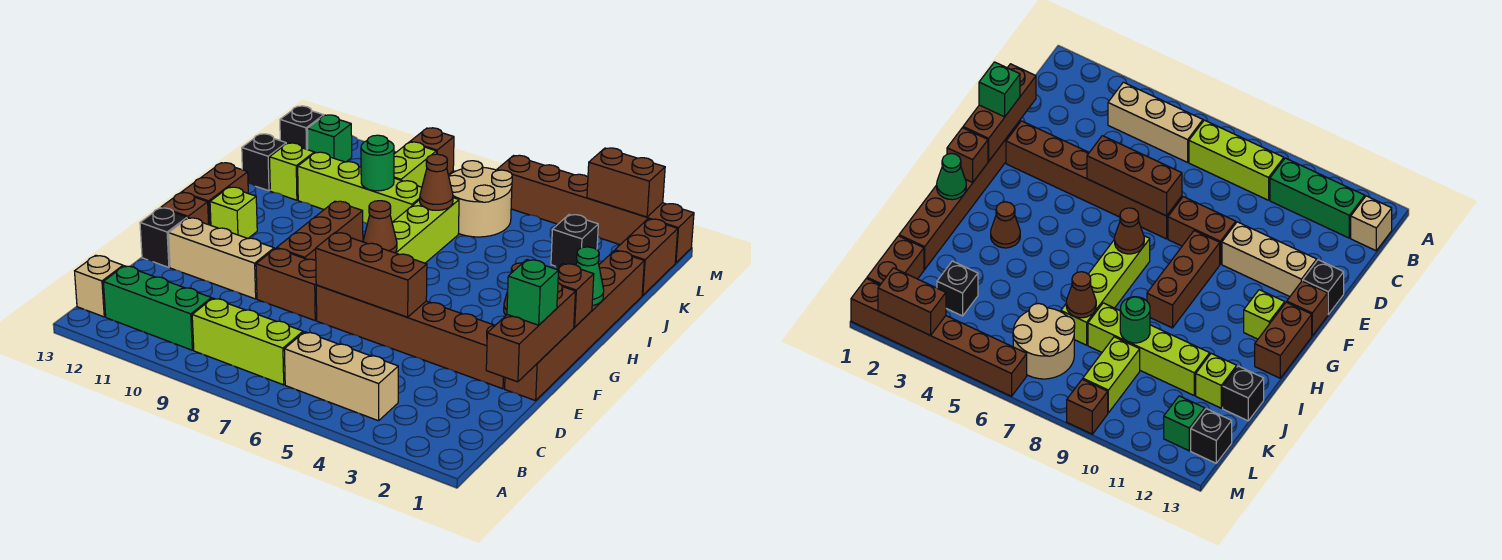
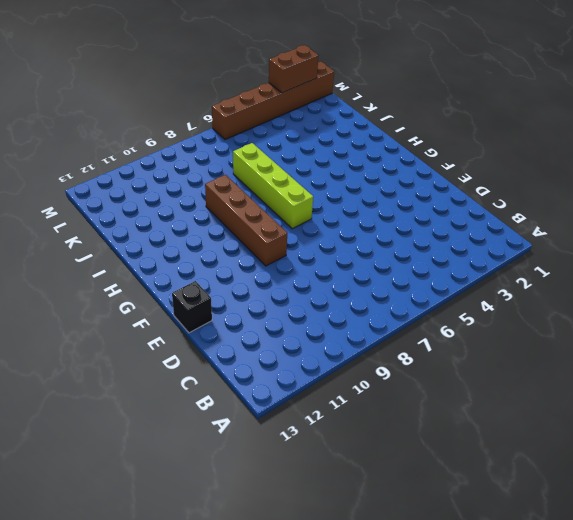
brown brick F9:I9 level 1 -> brown brick F9:H9 level 1
none -> tan brick B4:B6 level 1
none -> lime brick B7:B9 level 1
none -> green brick B10:B12 level 1
none -> tan brick B13 level 1

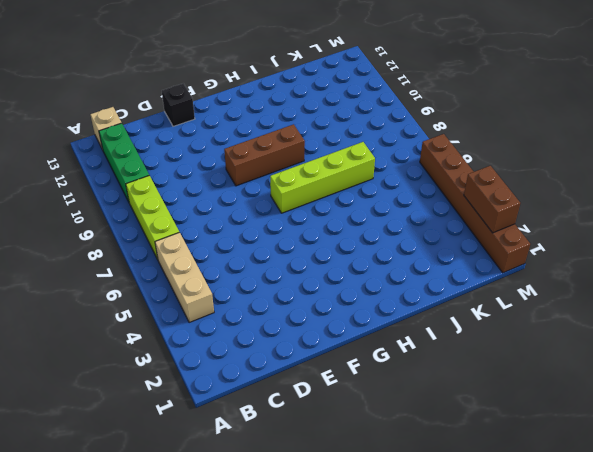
none -> brown brick E1:J1 level 1
none -> brown brick E2:E7 level 1
none -> brown brick E8:E9 level 1
none -> tan brick E10:E12 level 1

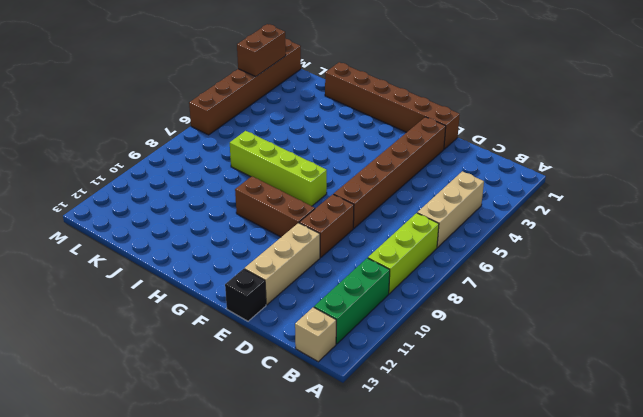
none -> brown brick F13 level 1
none -> lime brick G12 level 1
none -> brown brick G13:H13 level 1
none -> brown cone H3 level 1

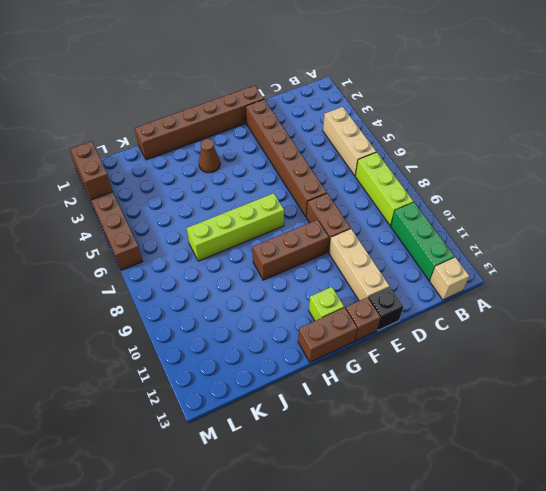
none -> lime brick J8:J11 level 1
none -> lime brick J12 level 1
none -> black brick J13 level 1
none -> brown brick K1:L1 level 1

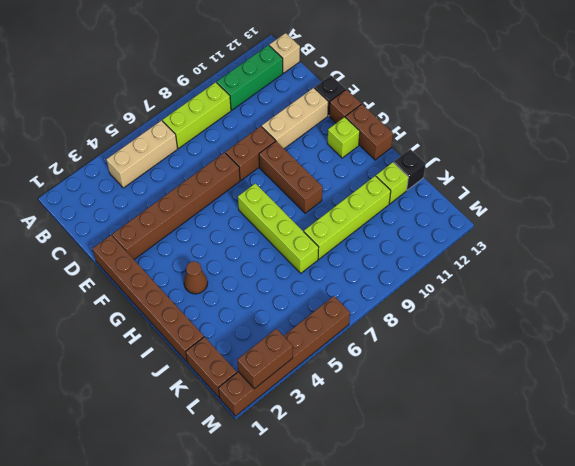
none -> black brick K3 level 1
none -> tan round brick K6:L7 level 1
none -> lime brick K9:L9 level 1
none -> green brick L12 level 1

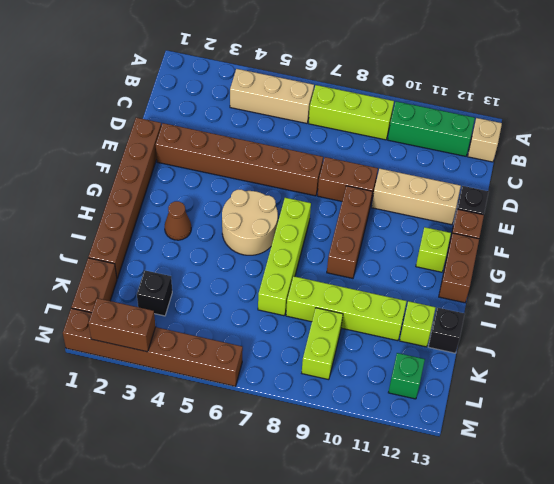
tan round brick G5:H6 level 1 -> tan round brick K6:L7 level 1
none -> black brick L13 level 1
none -> brown brick M9 level 1
none -> brown brick D1:F1 level 2
none -> brown brick E5:E7 level 2

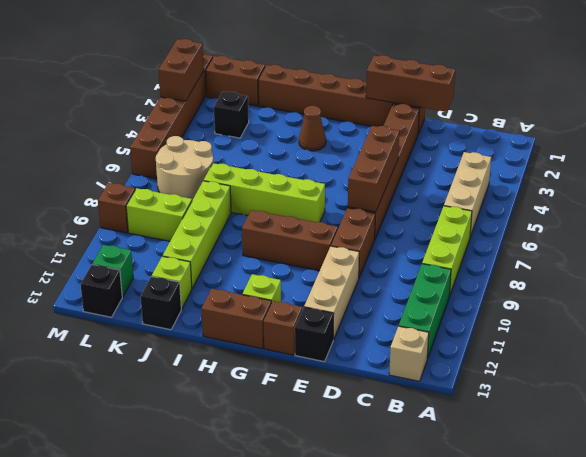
none -> brown brick G1 level 2
none -> brown cone G7 level 2
none -> green cone H1 level 2
none -> brown cone J7 level 2

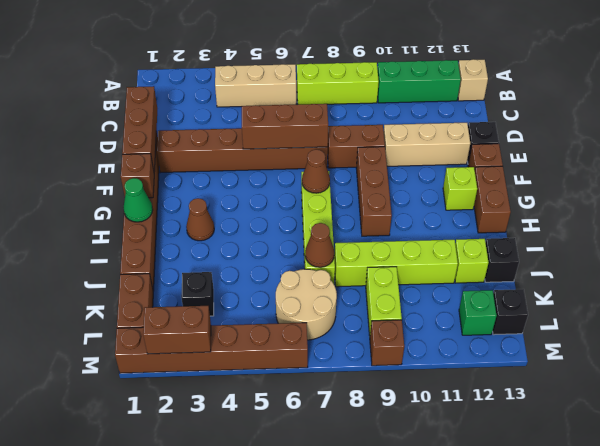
none -> green round brick J9 level 2
none -> green brick E1 level 3

